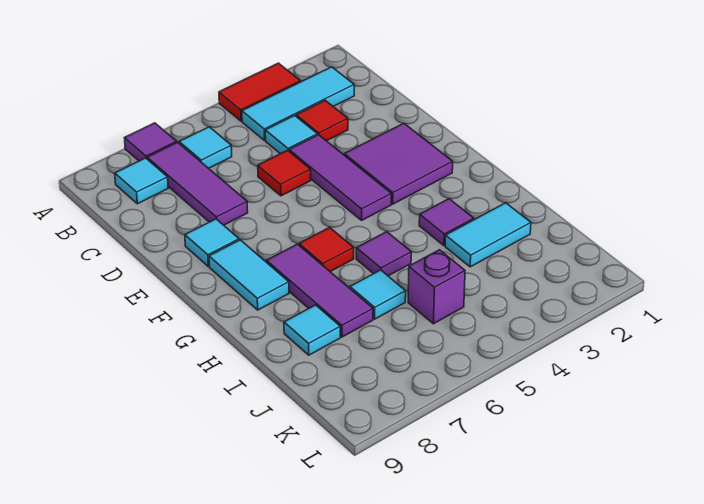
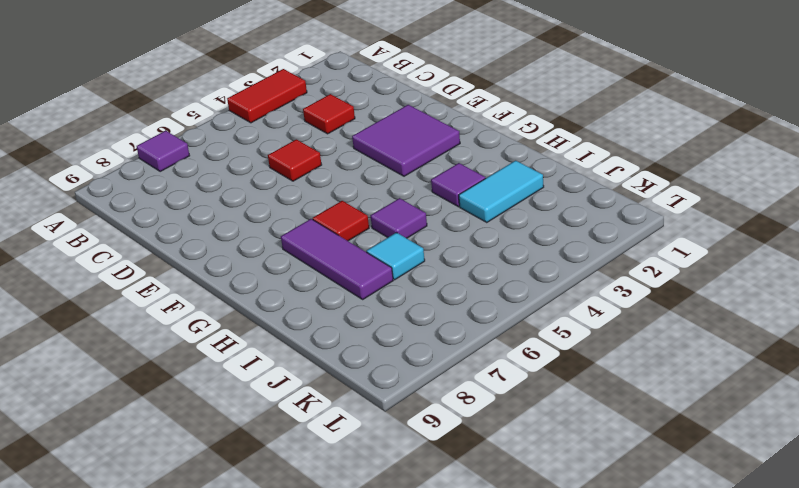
none -> cyan tile B2:B4 level 1
none -> cyan tile B6 level 1
none -> purple tile B7:D7 level 1

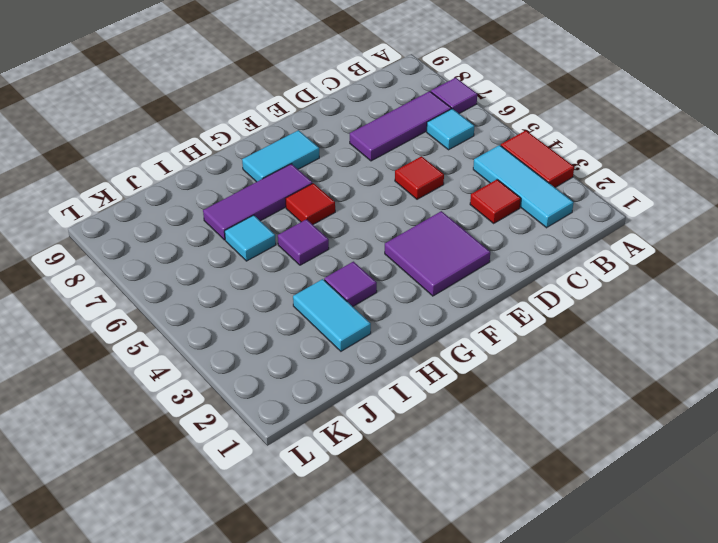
none -> cyan tile B8 level 1
none -> cyan tile C4 level 1
none -> purple tile D4:F4 level 1

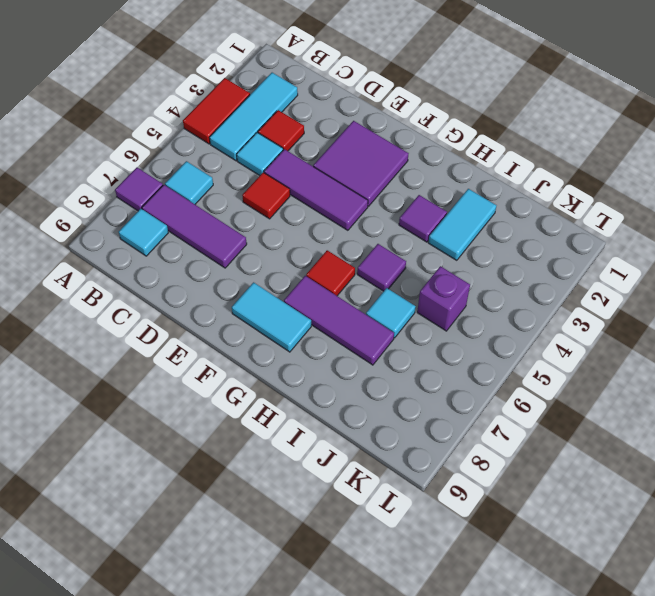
none -> cyan tile E8 level 1
none -> cyan tile I8 level 1

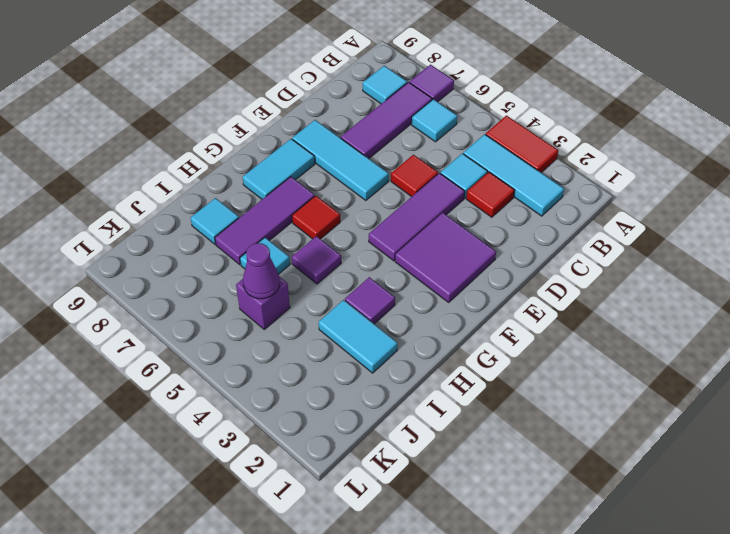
cyan tile E6:E8 level 1 -> cyan tile E8 level 1
purple cone J5 level 2 -> none

